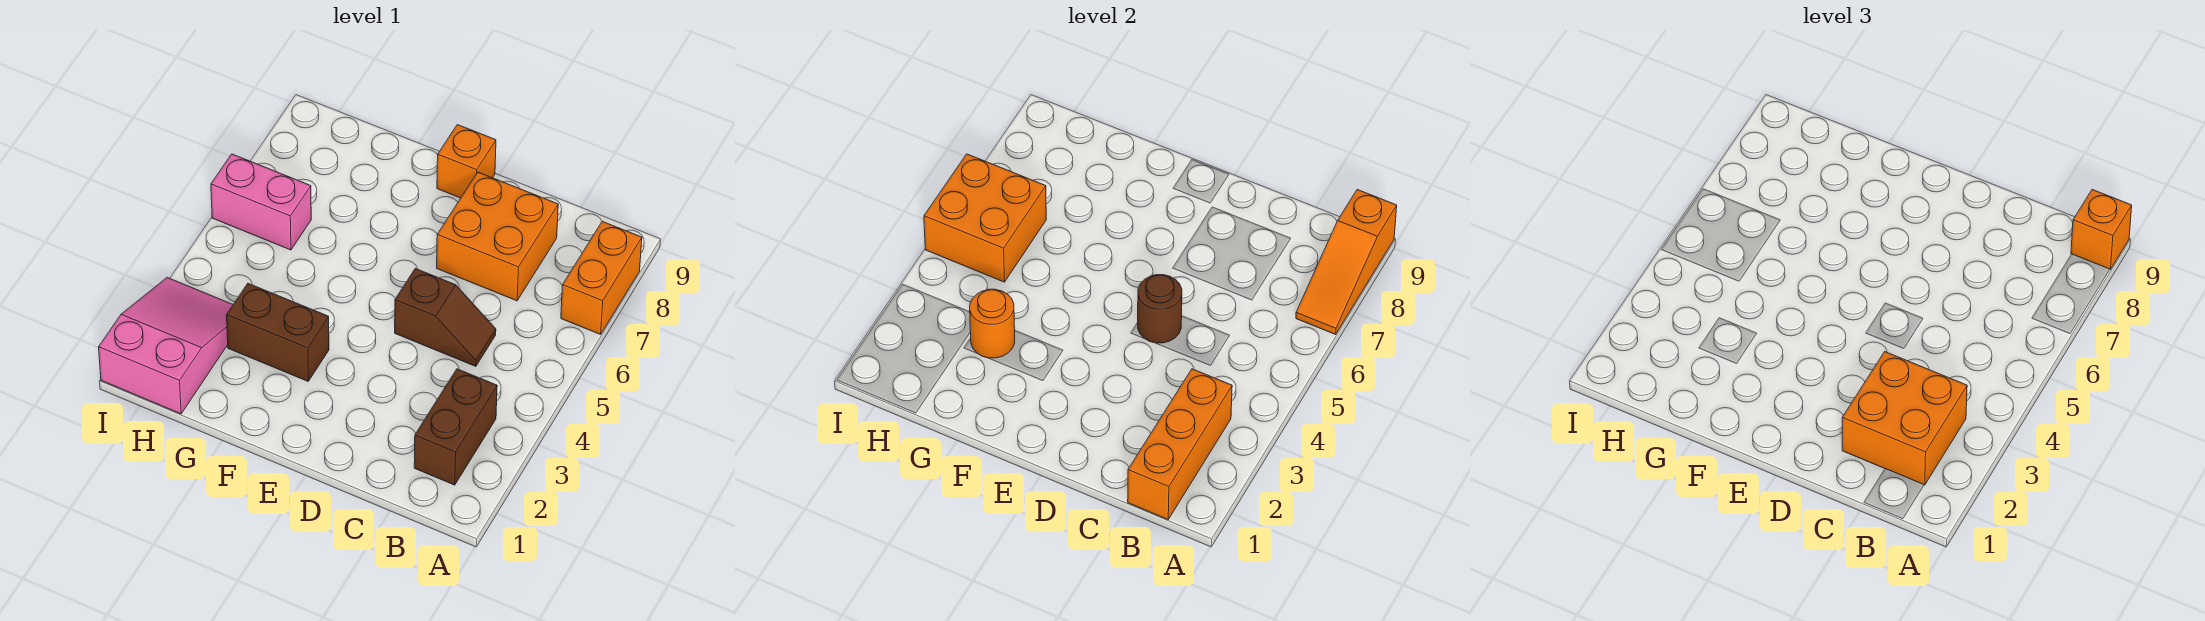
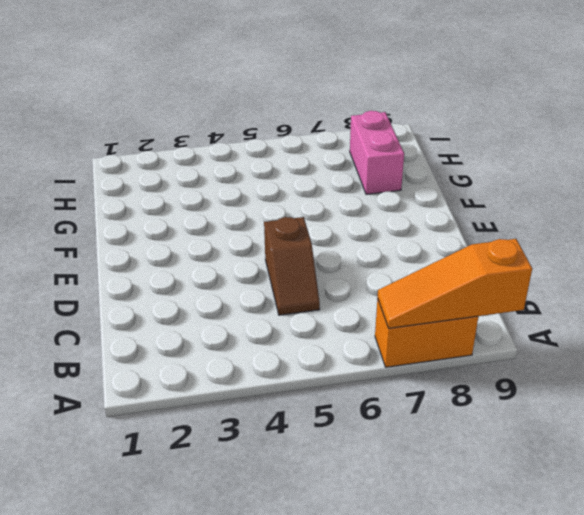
pink brick G8:H8 level 1 -> pink brick H6:I6 level 1
none -> brown brick B2:B3 level 1
none -> orange brick C7:D8 level 1
none -> orange brick E9 level 1

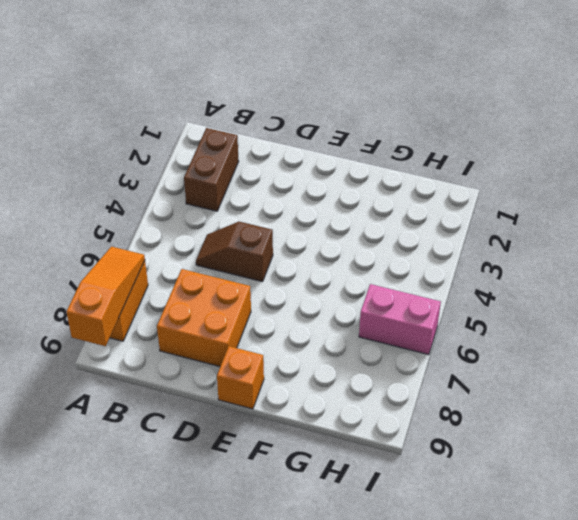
none -> brown brick F3:G3 level 1
none -> pink slope H1:I3 level 1 top 1
none -> orange brick B1:B3 level 2

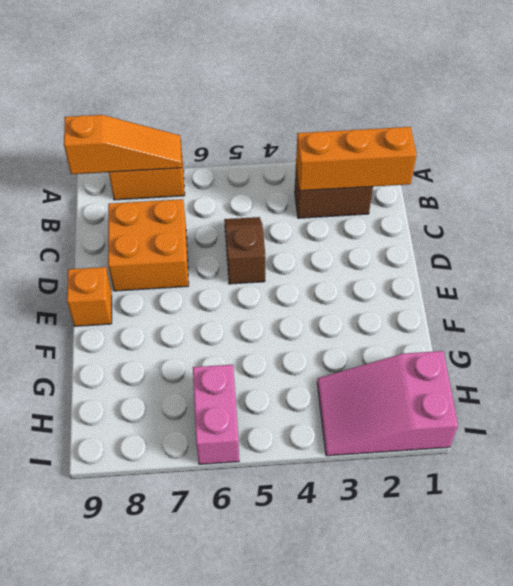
none -> brown brick F3:G3 level 1
none -> brown round brick D5 level 2
none -> orange round brick G3 level 2

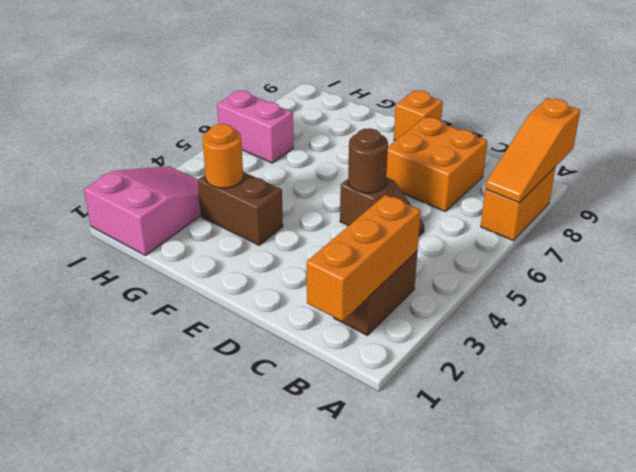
none -> orange brick H5:I6 level 2
none -> orange brick A9 level 3
none -> orange brick B2:C3 level 3

